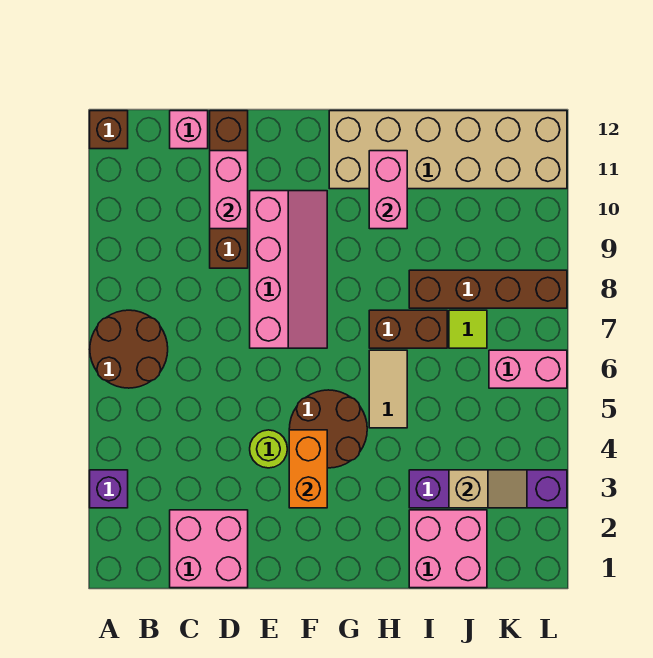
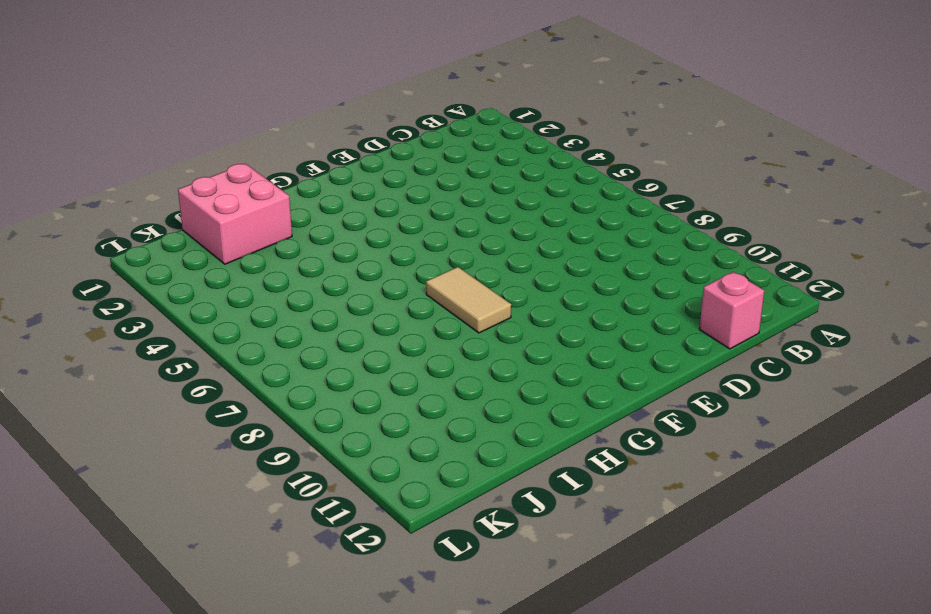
tan tile G7:G8 level 1 -> tan tile H5:H6 level 1
none -> purple brick A3 level 1
none -> brown round brick A6:B7 level 1
none -> brown brick A12 level 1

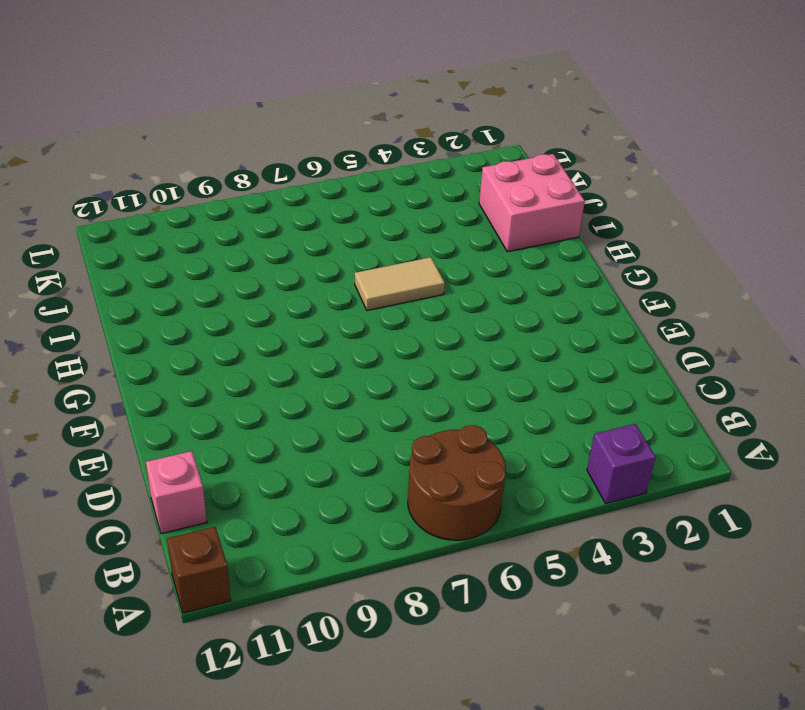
none -> pink brick C1:D2 level 1
none -> brown brick D9:D12 level 1
none -> lime round brick E4 level 1

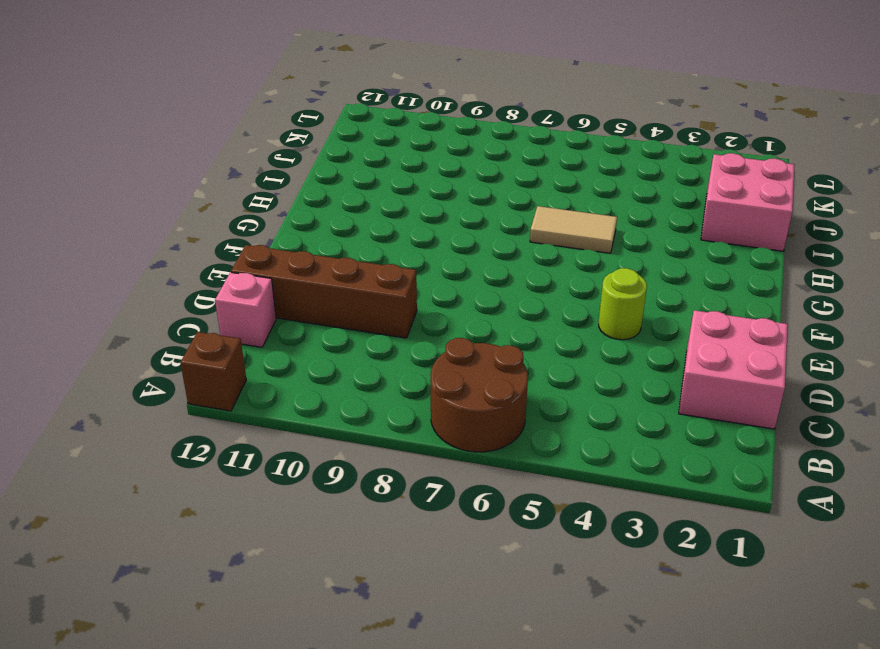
none -> purple brick A3 level 1
none -> pink slope E7:F10 level 1 top E
none -> brown round brick F4:G5 level 1

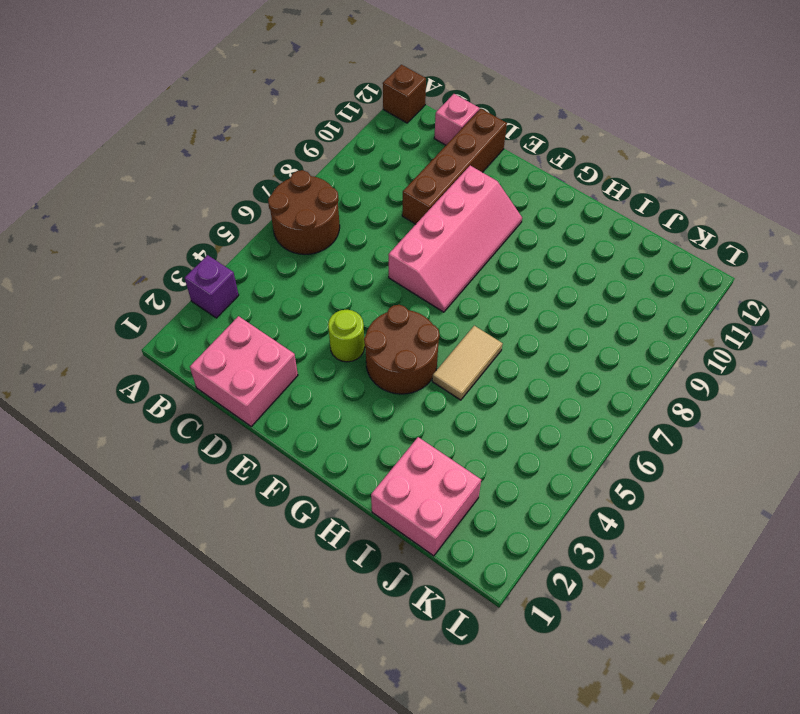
none -> tan brick G11:L12 level 1
none -> brown brick H7:I7 level 1
none -> purple brick I3:L3 level 1

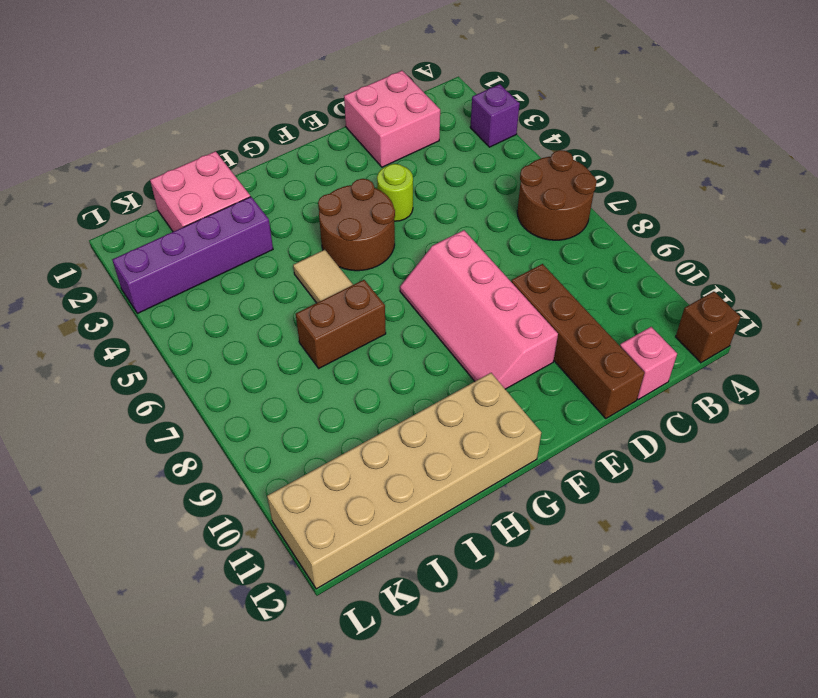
none -> brown brick I8:L8 level 1
none -> lime tile J7 level 1
none -> pink brick K6:L6 level 1

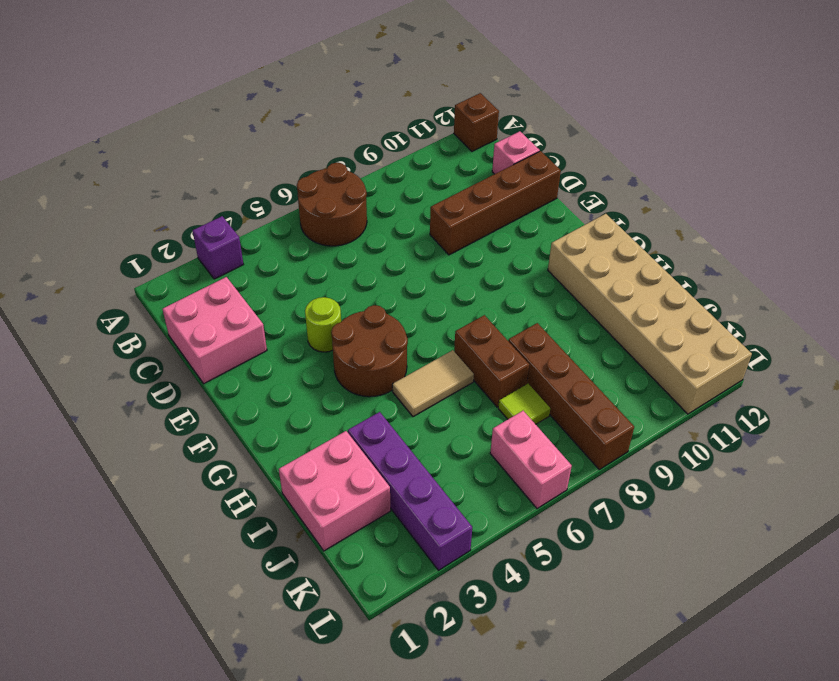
none -> pink slope E7:F10 level 1 top E
none -> pink brick D10:D11 level 2
none -> orange brick F3:F4 level 2

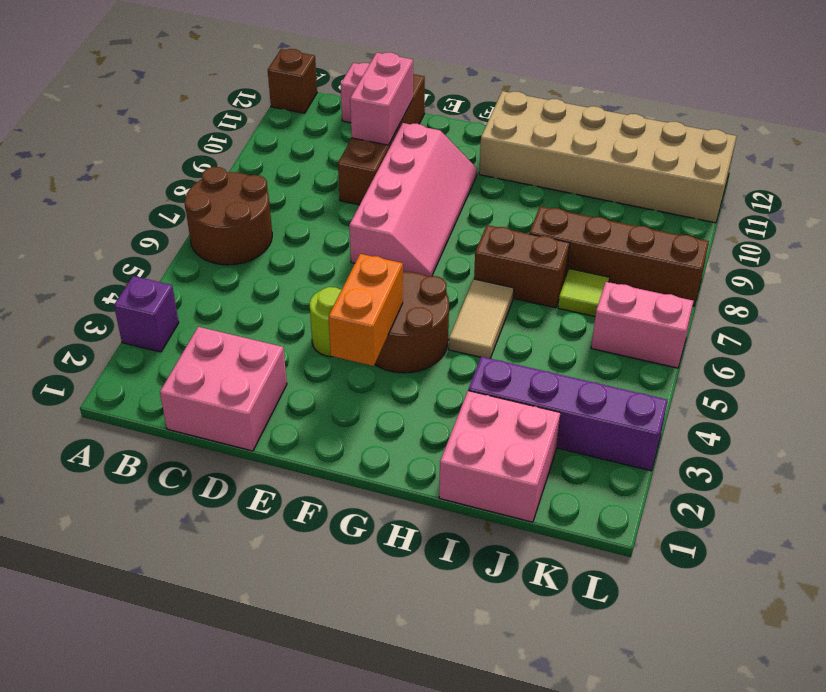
none -> pink brick H10:H11 level 2
none -> tan slope J3:K3 level 2 top J

